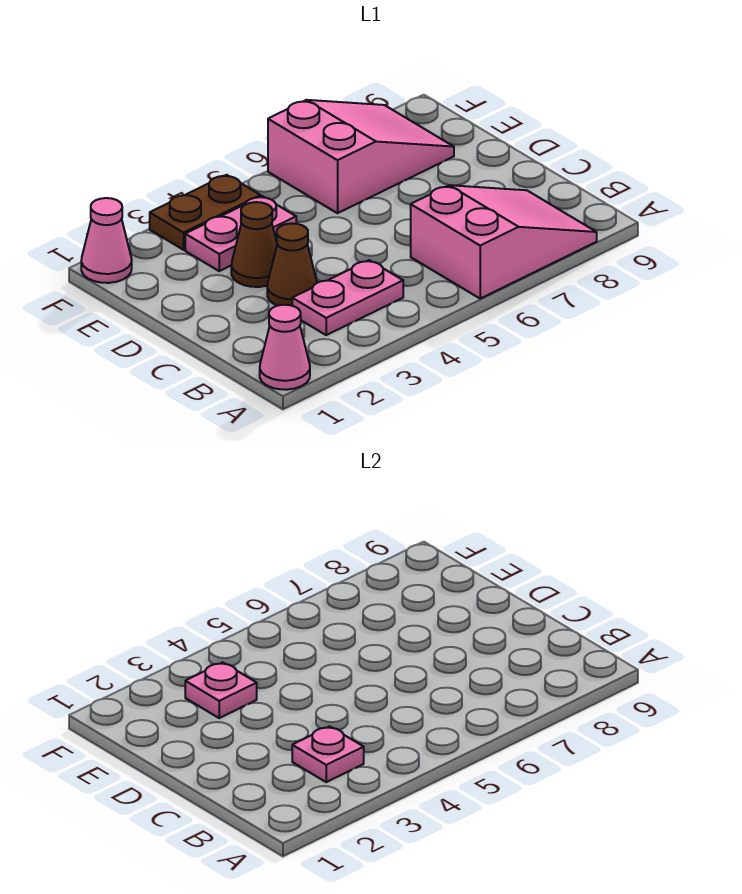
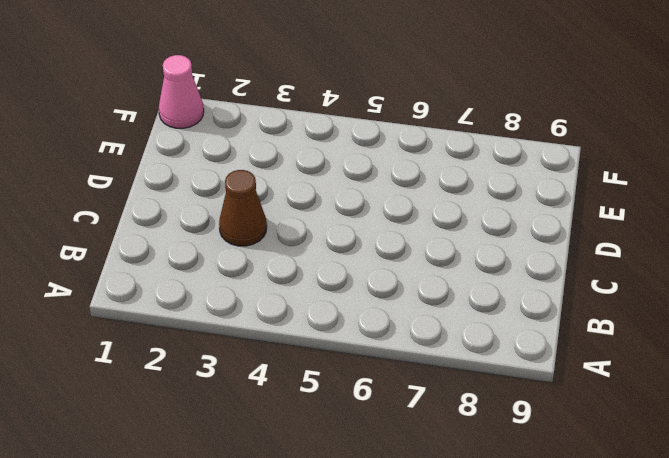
none -> pink cone A1 level 1
none -> pink slope A6:B8 level 1 top 6

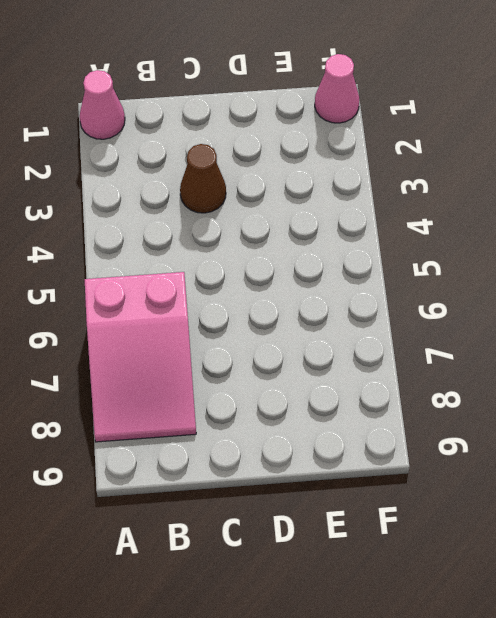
none -> pink plate B3:B4 level 1
none -> brown cone D3 level 1

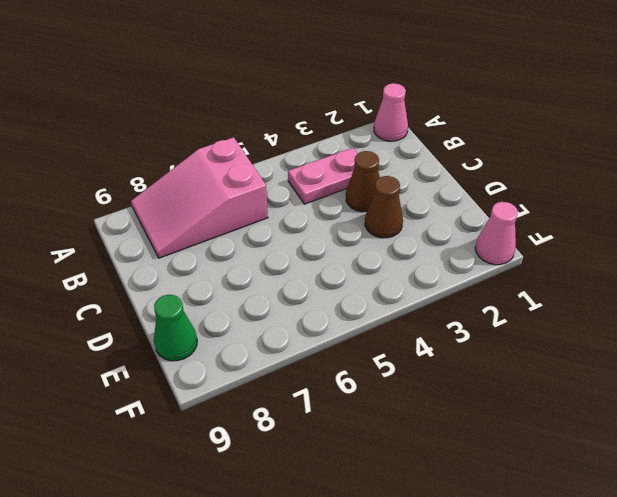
green cone E9 level 1 -> none
none -> pink plate E3:E4 level 1
none -> pink slope E6:F8 level 1 top 6

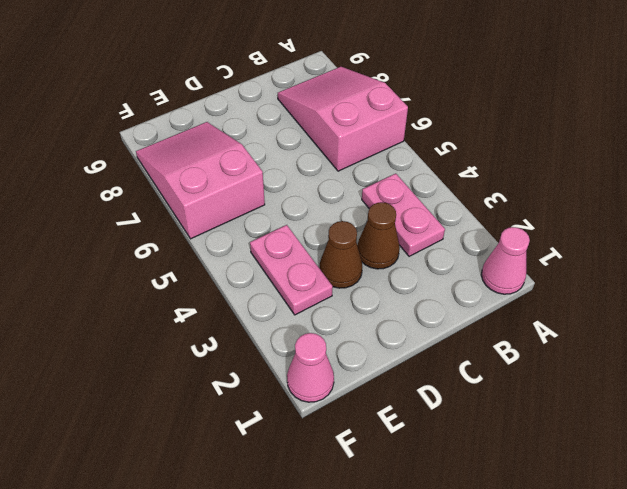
none -> brown plate F3:F4 level 1
none -> pink plate B3 level 2

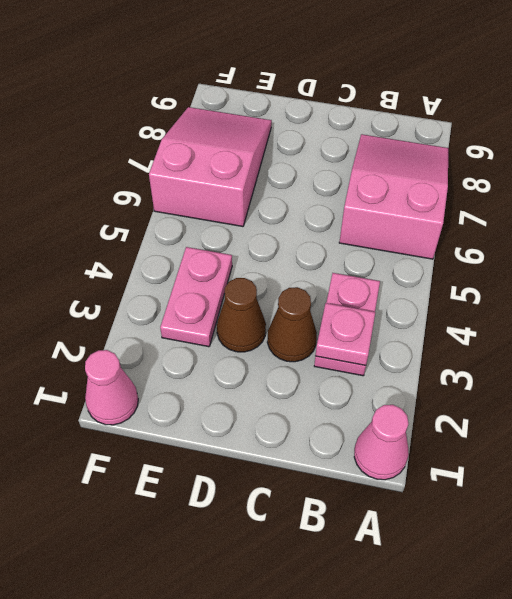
none -> brown plate F3:F4 level 1
none -> pink plate E3 level 2

